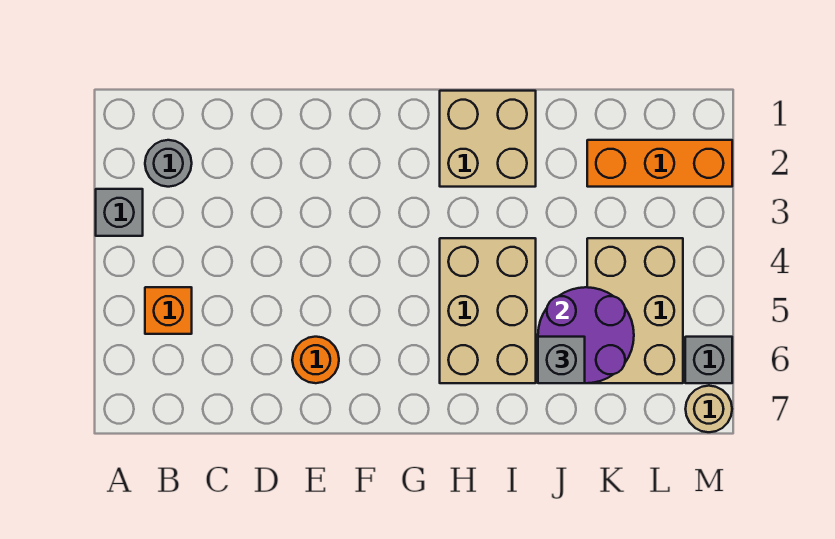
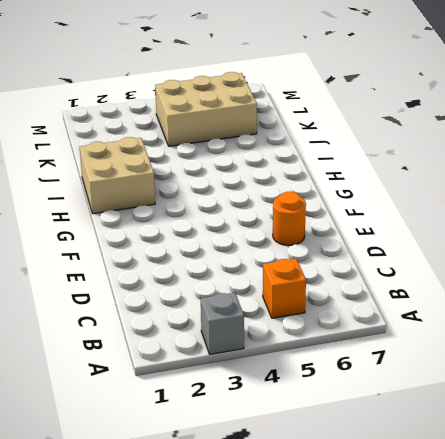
none -> grey round brick B2 level 1
none -> tan brick H4:I6 level 1
none -> orange brick K2:M2 level 1

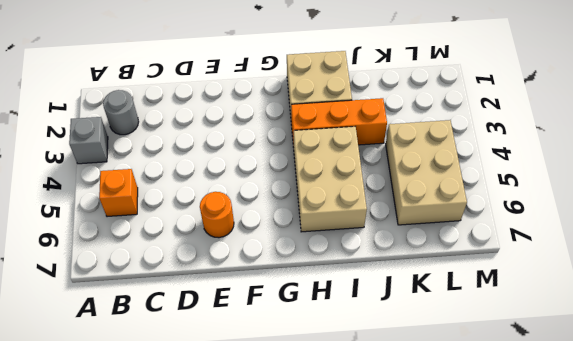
orange brick H3:J3 level 1 -> orange brick K2:M2 level 1
none -> grey brick M6 level 1
none -> tan round brick M7 level 1
none -> purple round brick J5:K6 level 2

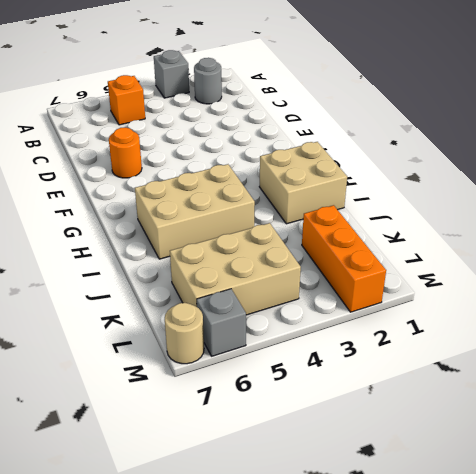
none -> purple round brick J5:K6 level 2
none -> grey brick J6 level 3

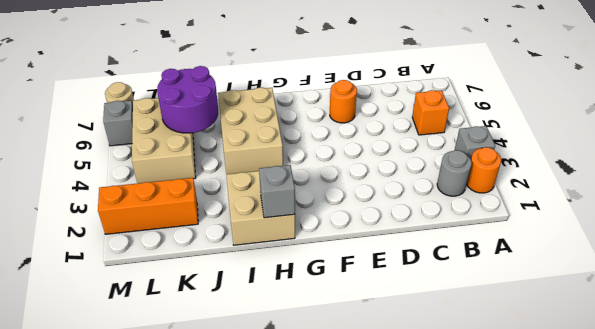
orange round brick A2 level 1 -> none
grey brick H1 level 2 -> grey brick J6 level 3

